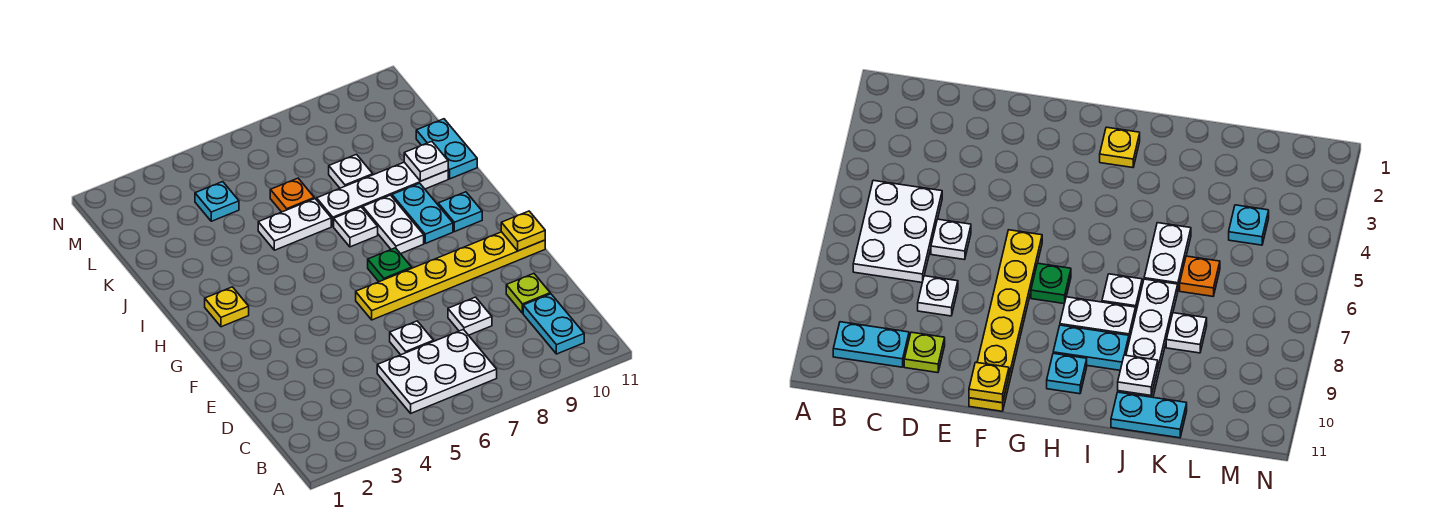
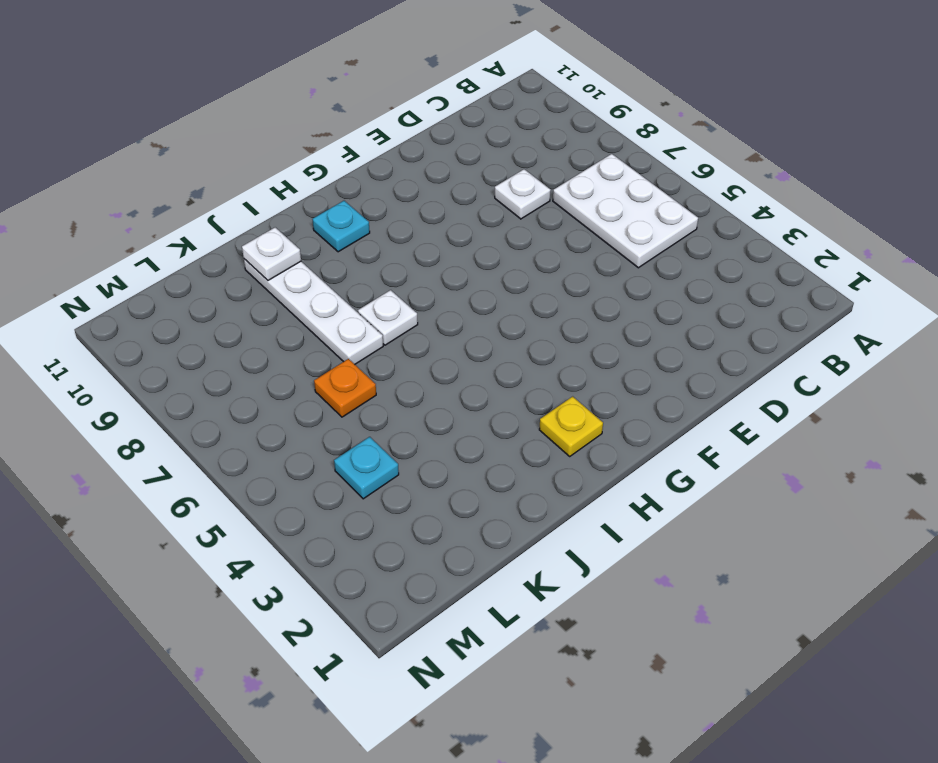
none -> cyan plate B10:C10 level 1
none -> white plate D6 level 1
none -> lime plate D10 level 1

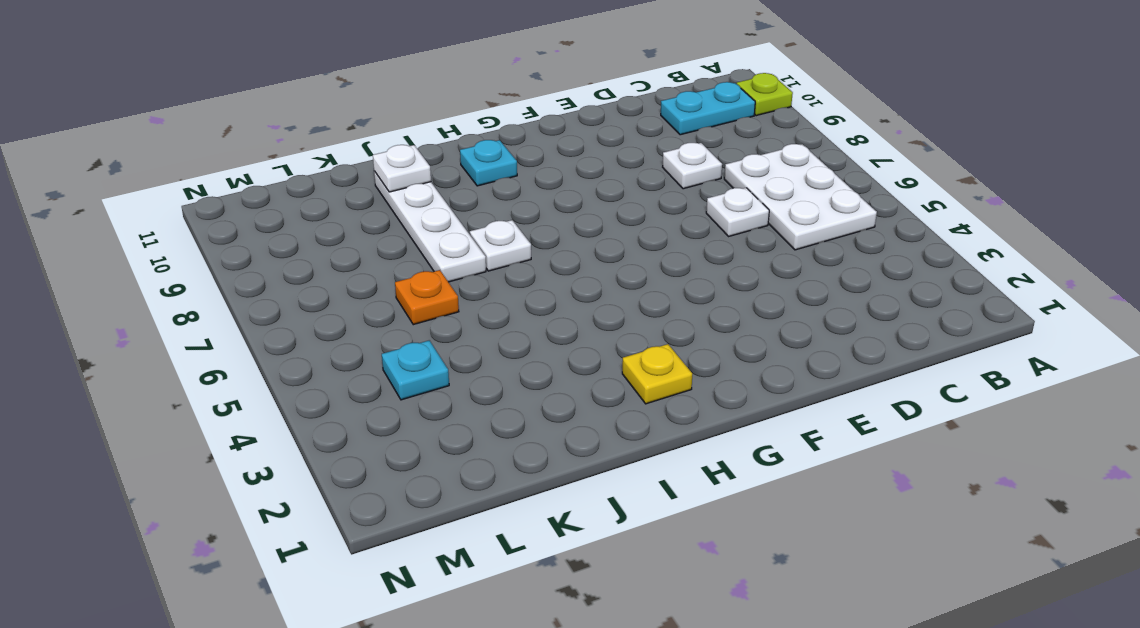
lime plate A10 level 1 -> lime plate D10 level 1
none -> yellow plate F6:F11 level 1
none -> green plate G7 level 1
none -> white plate H8:I8 level 1

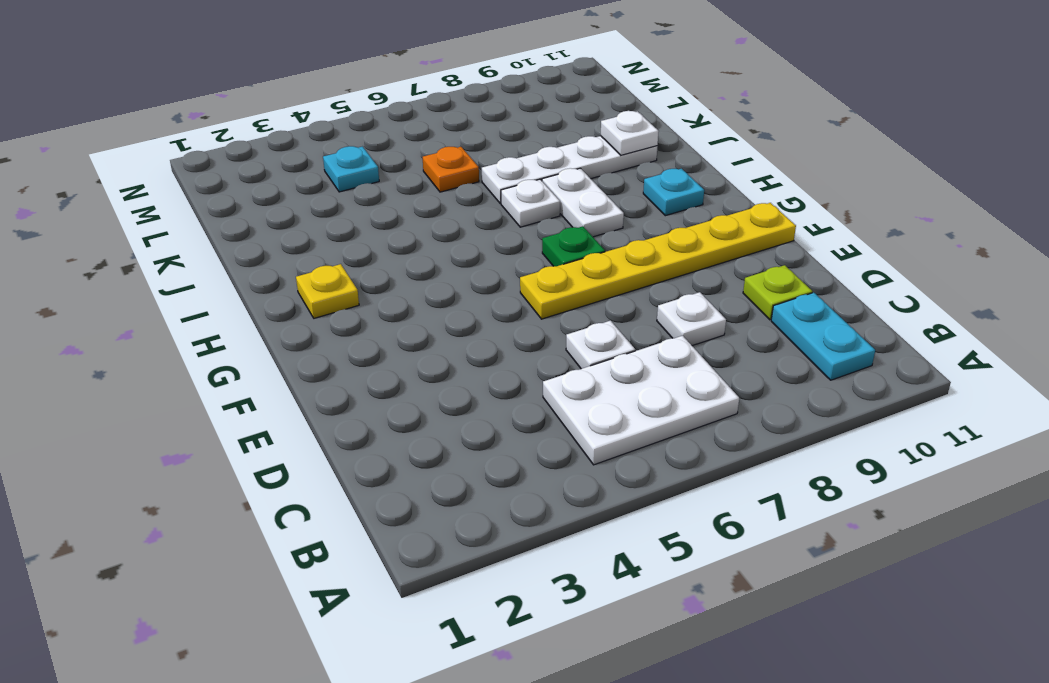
none -> cyan plate H9:I9 level 1
none -> white plate J5:J6 level 1
none -> cyan plate J11:K11 level 1

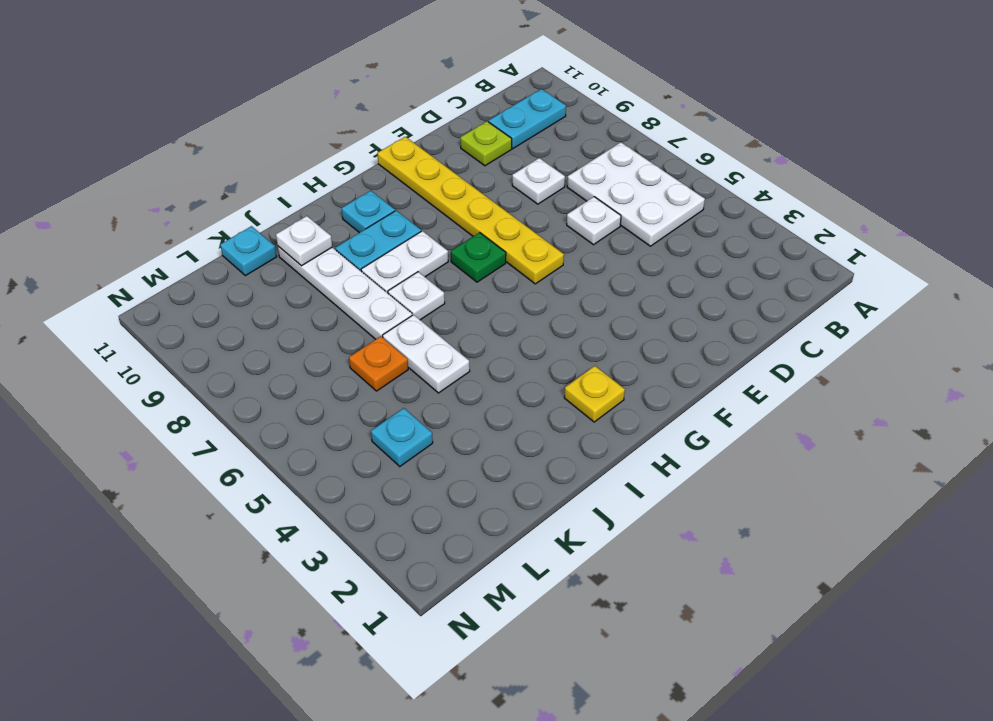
cyan plate K11 level 1 -> cyan plate J11:K11 level 1
none -> white plate K8 level 1
none -> yellow plate F11 level 2

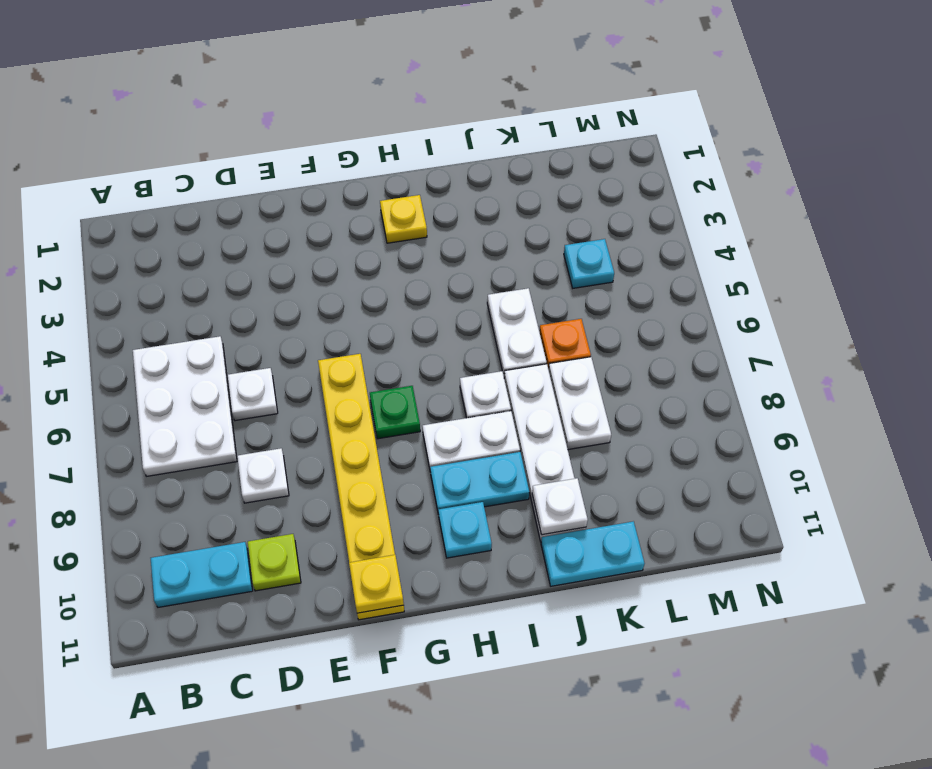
white plate K7:K8 level 1 -> white plate K8 level 1

